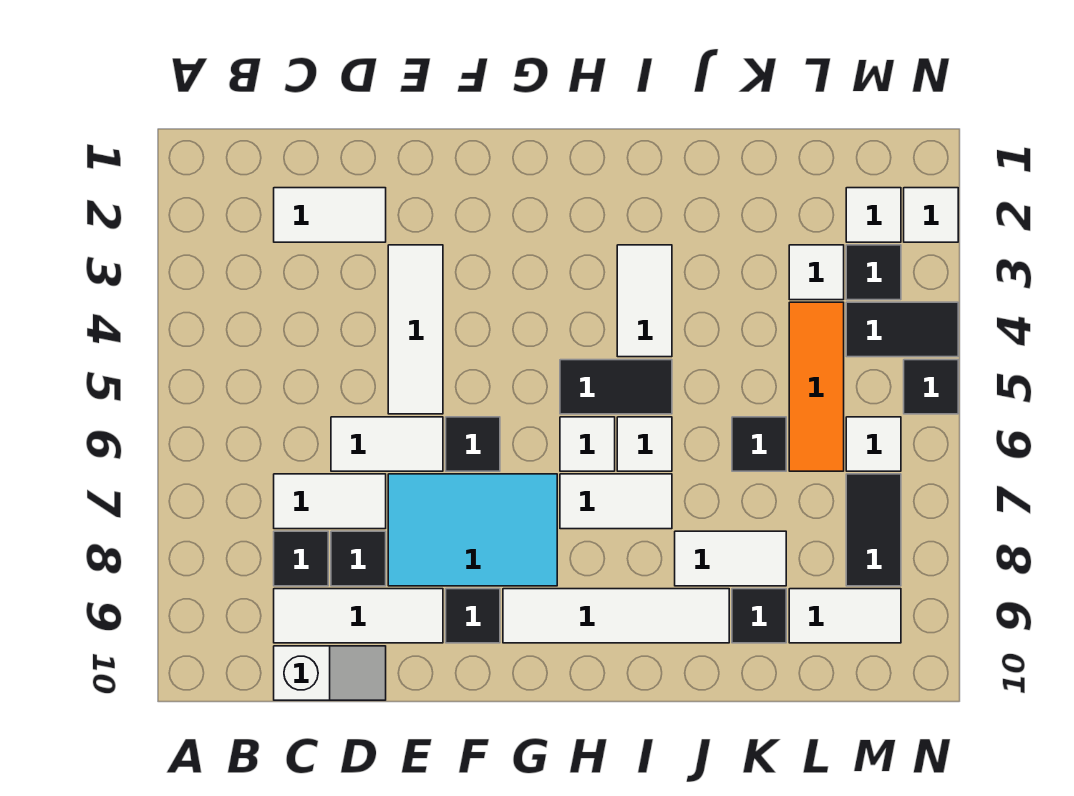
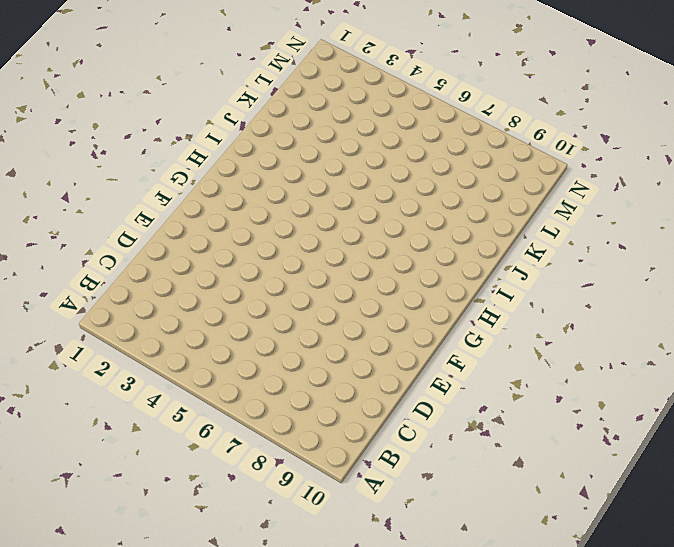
none -> white tile C2:D2 level 1
none -> white tile C7:D7 level 1
none -> black tile C8 level 1
none -> white tile C9:E9 level 1

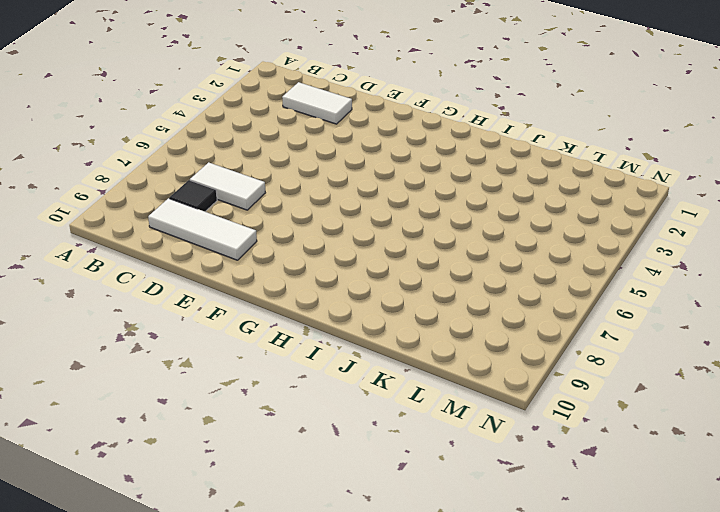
none -> white slope C10:D10 level 1 top C
none -> white tile D6:E6 level 1
none -> black tile D8 level 1
none -> white tile E3:E5 level 1

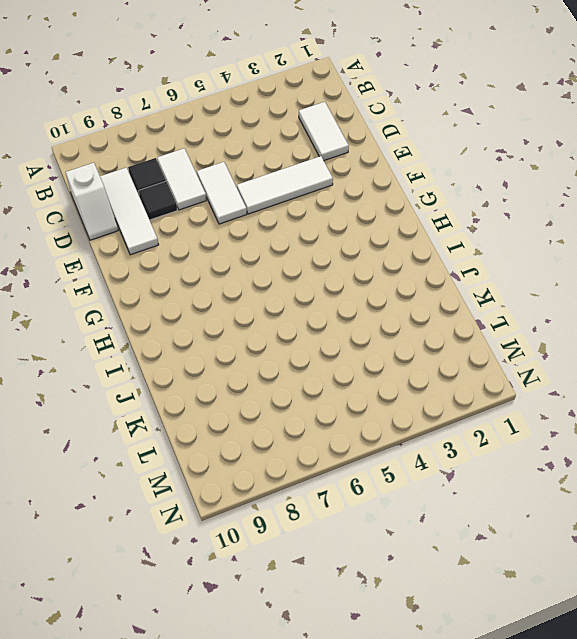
none -> cyan tile E7:G8 level 1
none -> black tile F6 level 1
none -> black tile F9 level 1
none -> white tile G9:J9 level 1

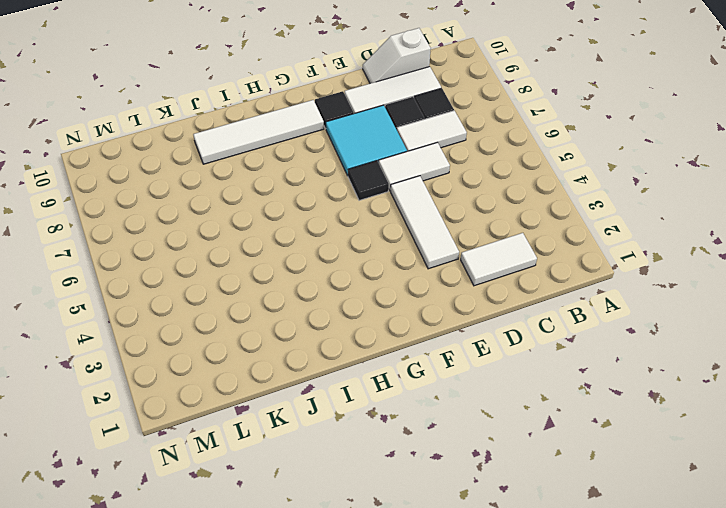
cyan tile E7:F8 level 1 -> cyan tile E7:G8 level 1
none -> black tile H5:I5 level 1
none -> white tile H6 level 1
none -> white tile H7:I7 level 1
none -> white tile I3:I4 level 1

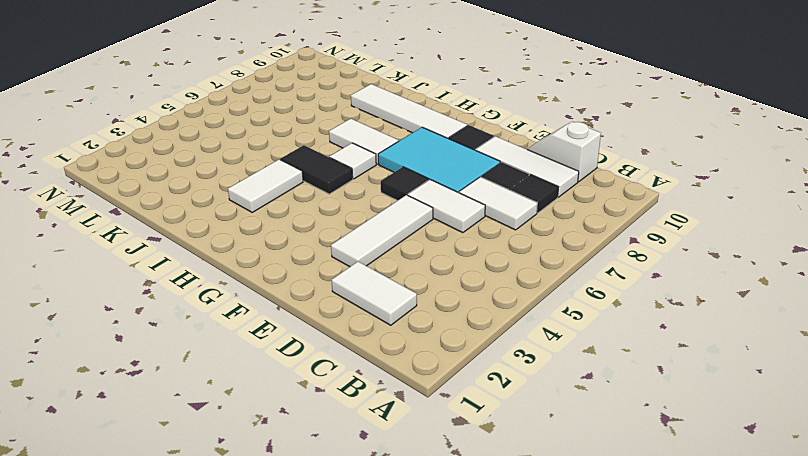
none -> white tile I6 level 1
none -> white tile J8:K8 level 1
none -> black tile K6 level 1
none -> black tile K9 level 1

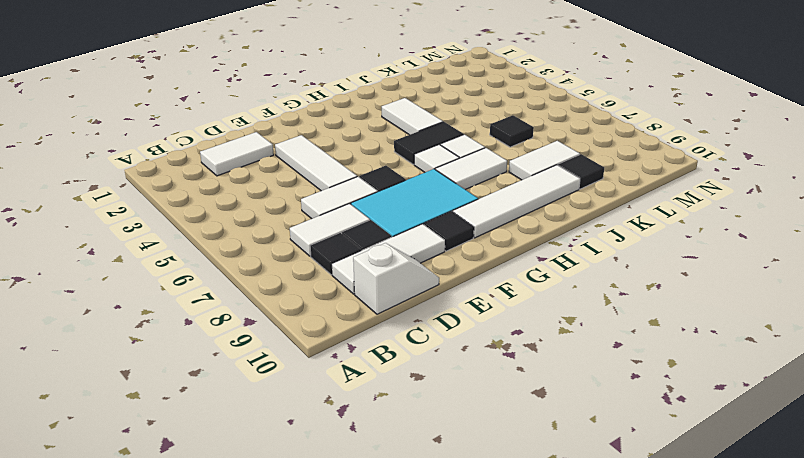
none -> white tile L3 level 1
none -> orange tile L4:L6 level 1
none -> white tile L9:M9 level 1
none -> white tile M2 level 1

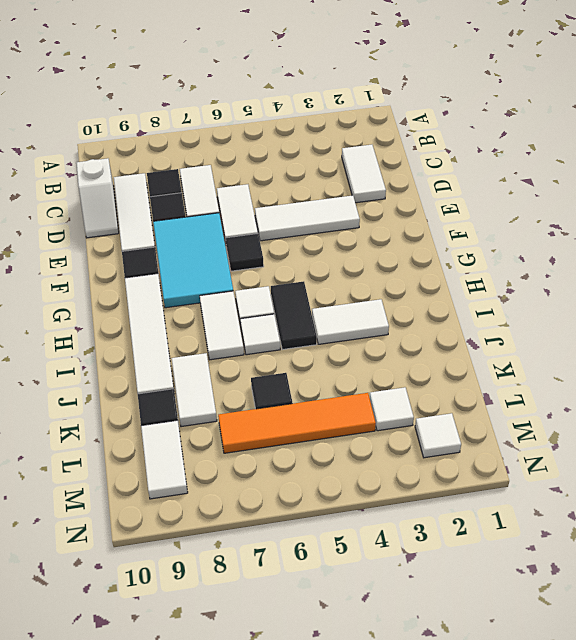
orange tile L4:L7 level 1 -> orange tile L4:L6 level 1
none -> black tile M3 level 1
none -> black tile M4:N4 level 1
none -> white tile M6 level 1
none -> black tile M7:M8 level 1

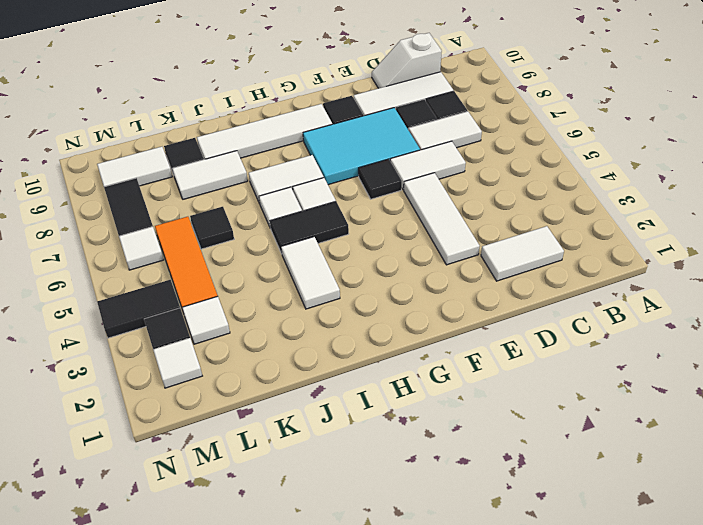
none -> white tile N2 level 1
none -> black tile N5 level 1

